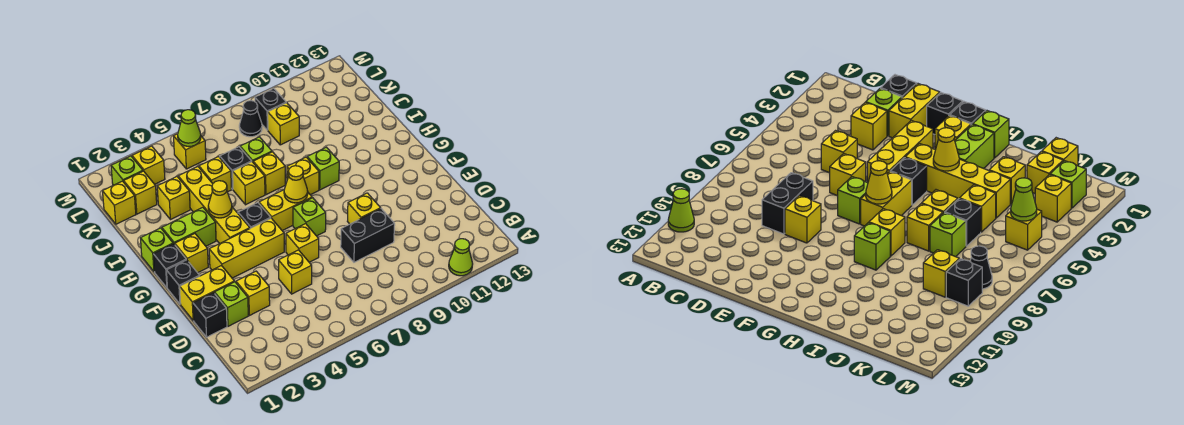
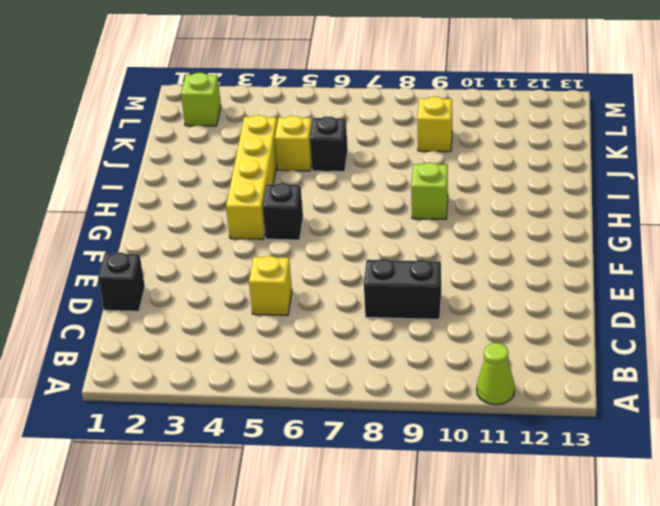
none -> lime brick D2 level 1
none -> yellow brick D3 level 1
none -> yellow brick E1:E2 level 1
none -> yellow brick E6 level 1

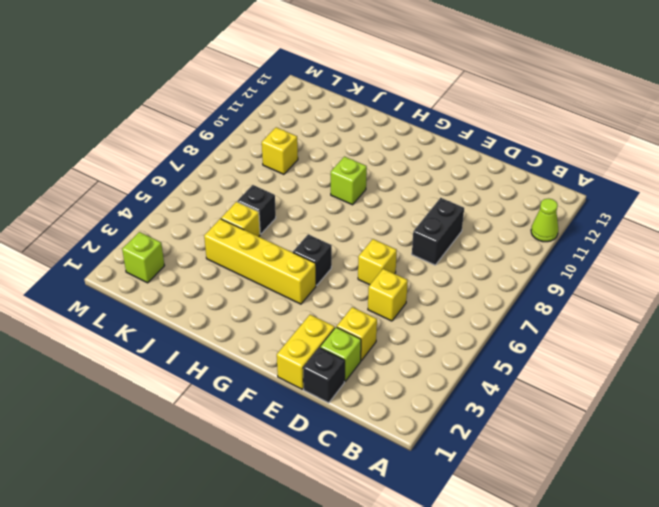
none -> yellow brick E9 level 1
none -> black brick F1 level 1
none -> yellow brick F3:F5 level 1
none -> lime brick F7 level 1

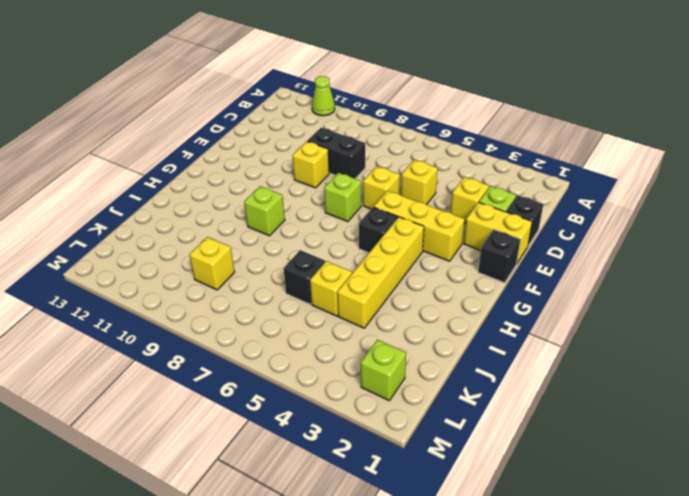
none -> black brick G1 level 1
none -> yellow brick G2 level 1
none -> yellow brick G6:G7 level 1
none -> lime brick H1 level 1

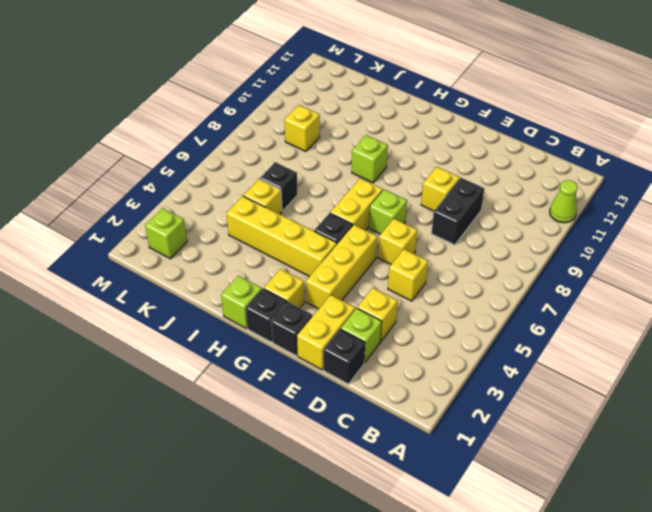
none -> lime brick H2:H3 level 1
none -> yellow brick H8 level 1
none -> yellow brick I6 level 1
none -> yellow brick I7 level 1

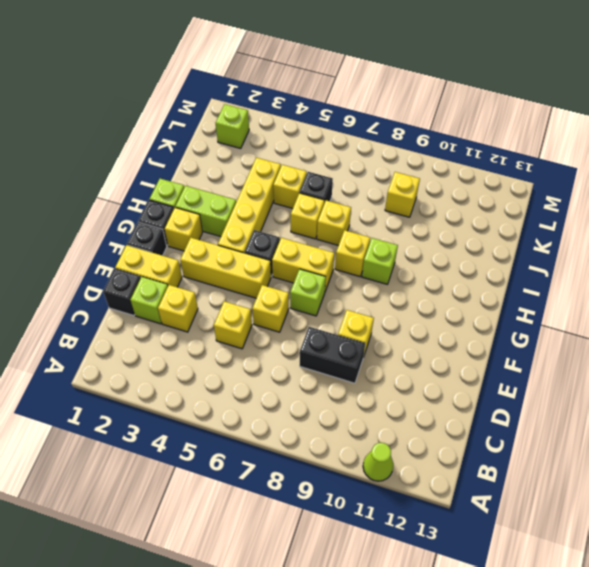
none -> yellow brick J3 level 1
none -> lime brick J7 level 1
none -> yellow brick K1 level 1
none -> yellow brick K2 level 1

